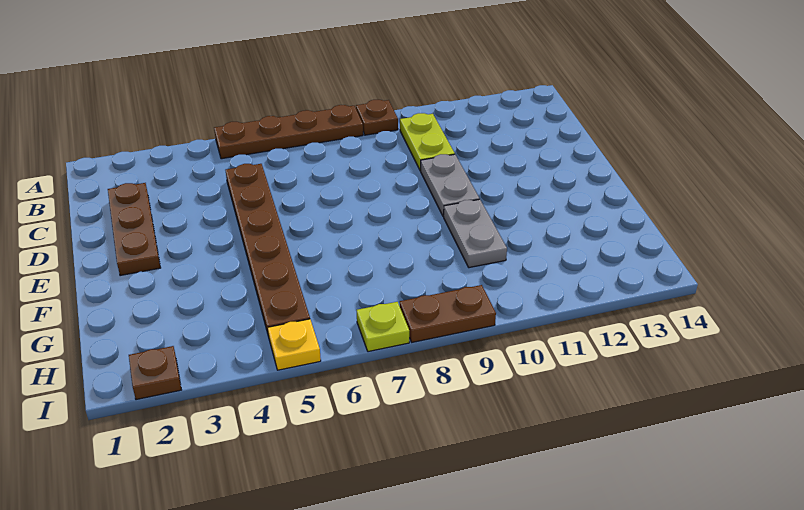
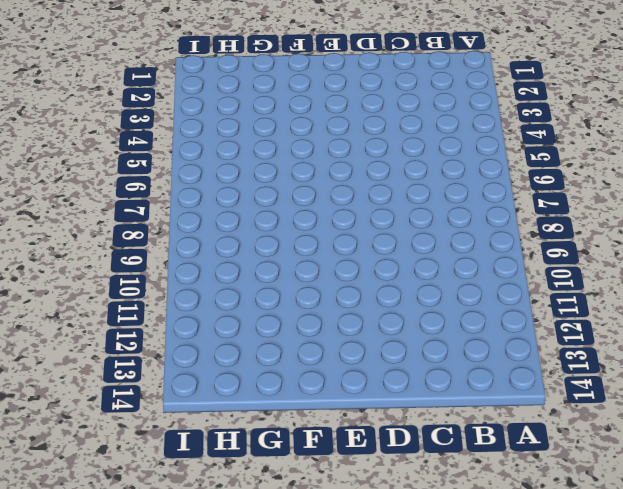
none -> brown plate A5:A8 level 1
none -> brown plate A9 level 1

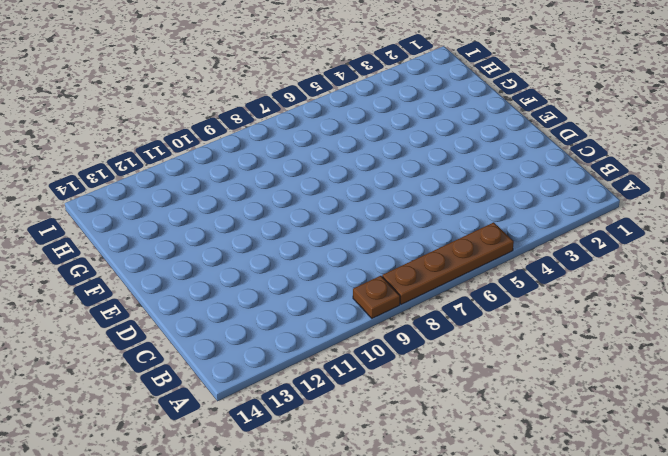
none -> lime plate B10:C10 level 1
none -> brown plate C2:E2 level 1

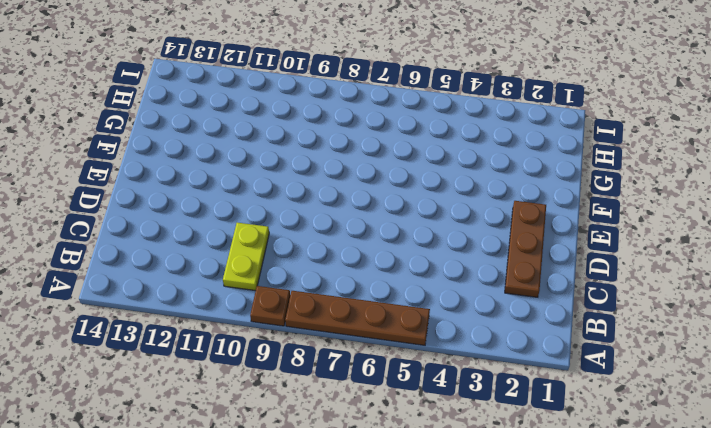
none -> brown plate C5:H5 level 1
none -> grey plate D10:E10 level 1

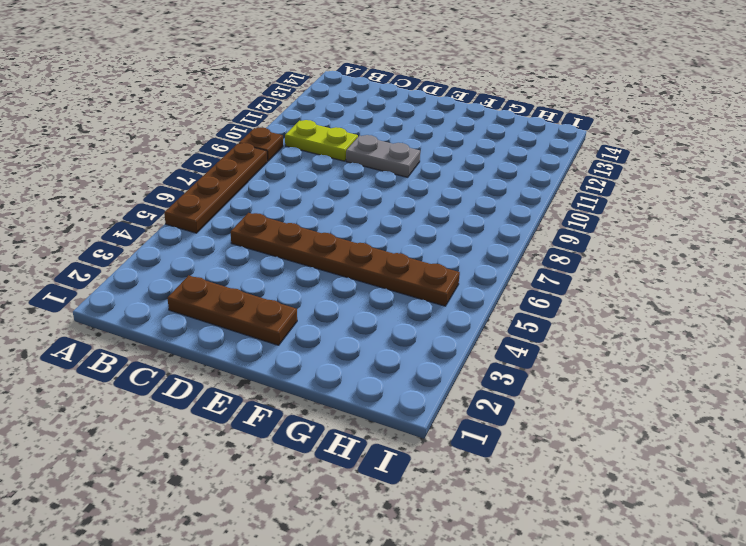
none -> grey plate F10:G10 level 1
none -> brown plate I2 level 1

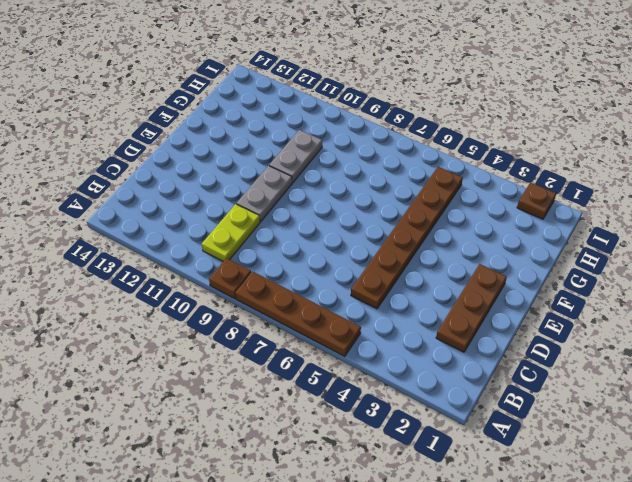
none -> yellow plate I5 level 1
none -> lime plate I7 level 1

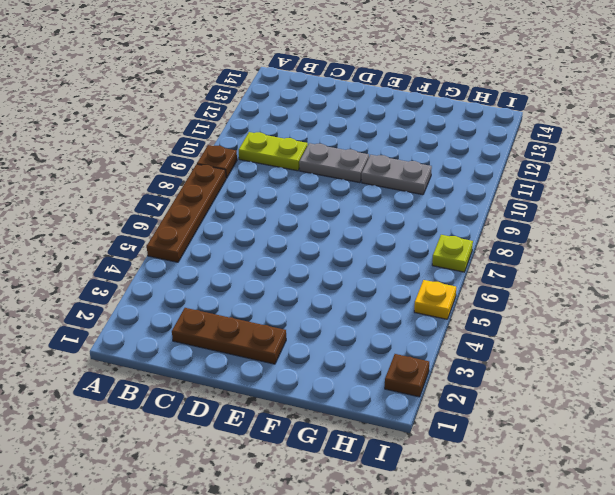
none -> brown plate C5:H5 level 1
none -> brown plate I8:I9 level 1

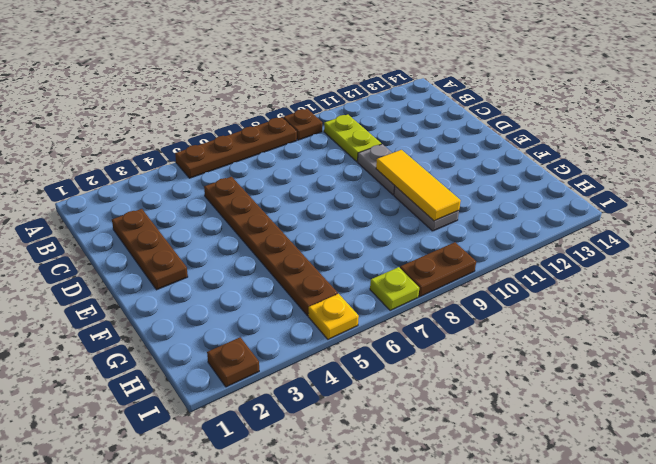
yellow tile E10:G10 level 2 -> none

